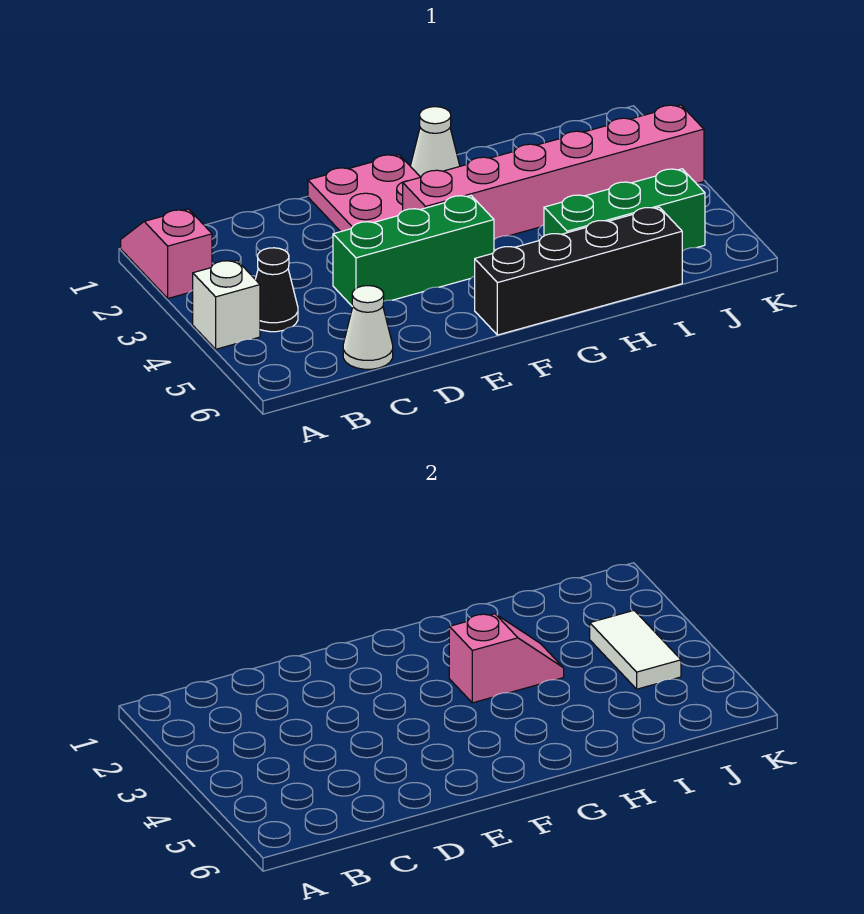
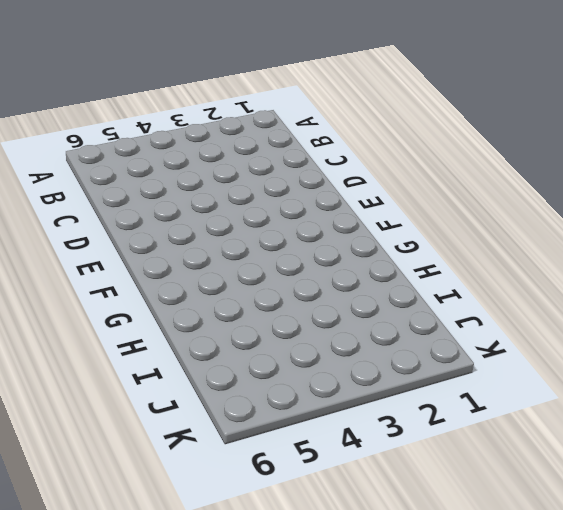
none -> pink slope A1:A2 level 1 top 2
none -> white brick A4 level 1
none -> black cone B4 level 1

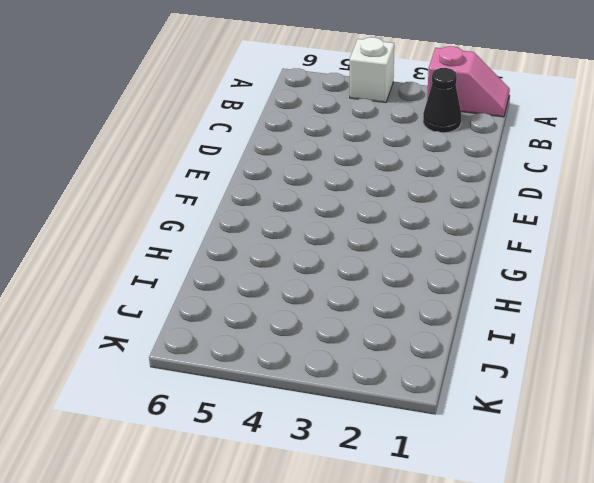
black cone B2 level 1 -> black cone B4 level 1
none -> white cone C6 level 1
none -> green brick D4:F4 level 1
none -> pink plate E1:F2 level 1

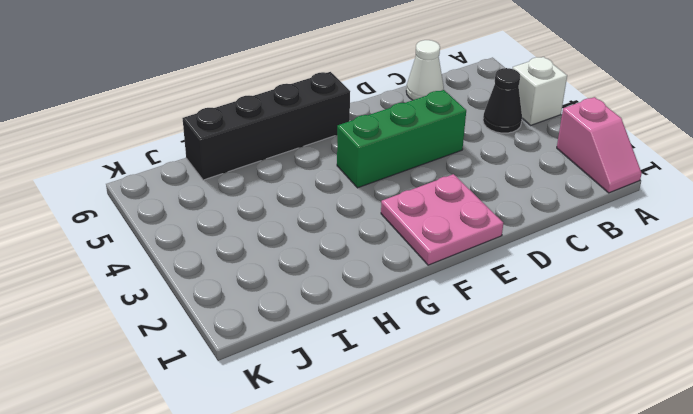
none -> pink brick F3:K3 level 1
none -> white cone G1 level 1
none -> green brick H5:J5 level 1

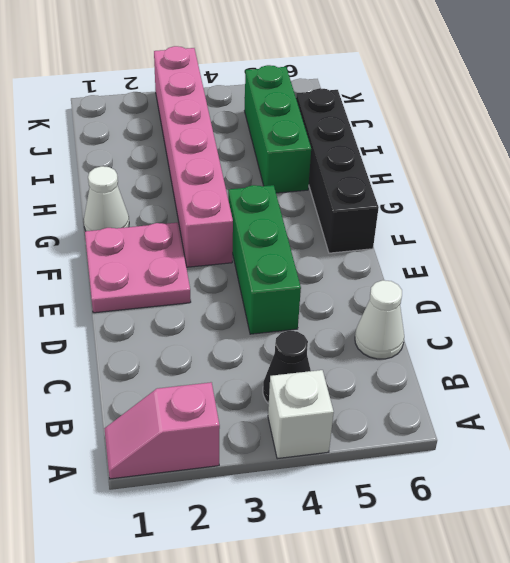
none -> pink slope G3:H3 level 2 top G
none -> white tile J3:J4 level 2

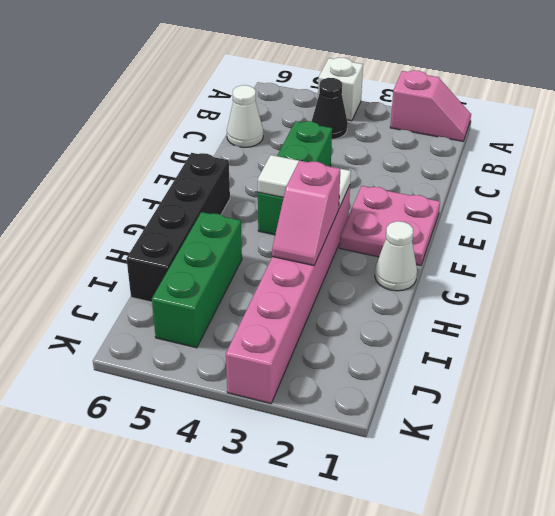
white tile F3:F4 level 2 -> white tile J3:J4 level 2

